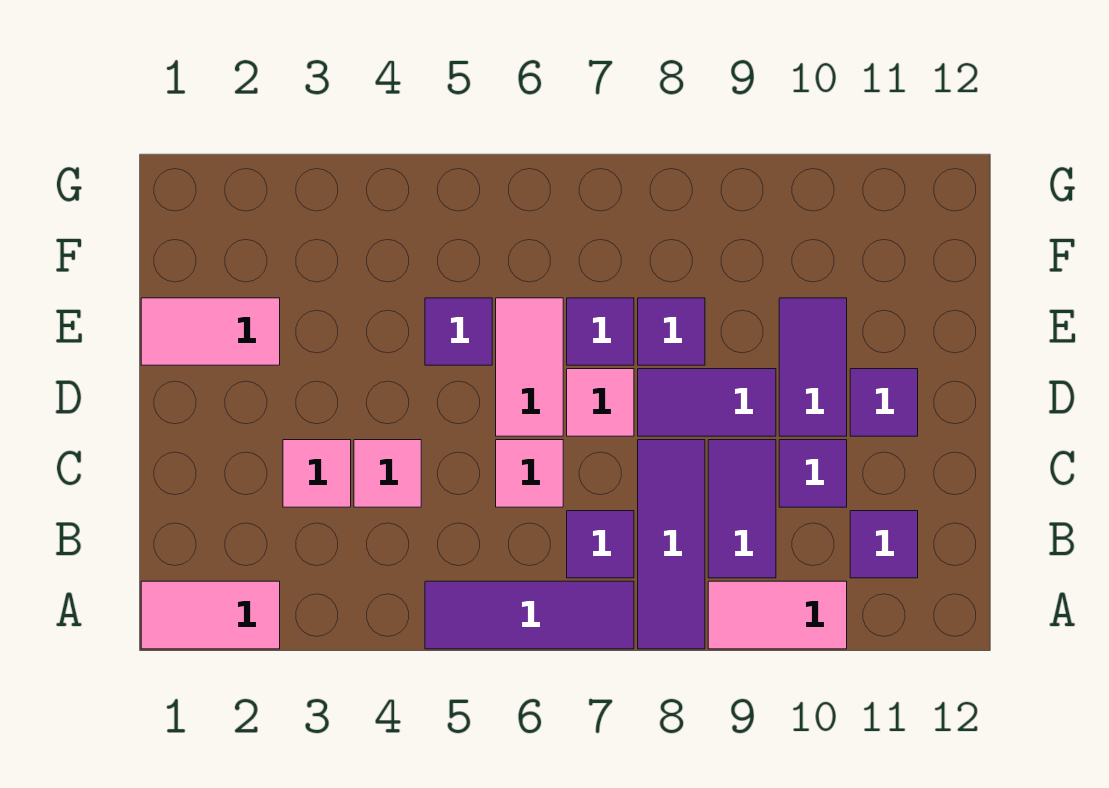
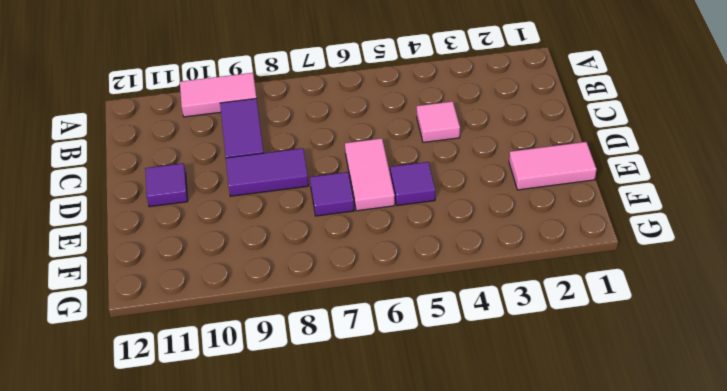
none -> pink tile A1:A2 level 1
none -> purple tile A5:A7 level 1
none -> purple tile A8:C8 level 1

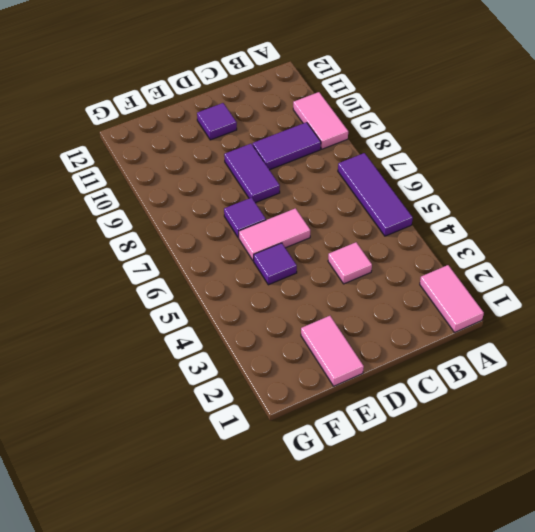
none -> purple tile A8:C8 level 1
none -> purple tile B7 level 1
none -> purple tile B11 level 1

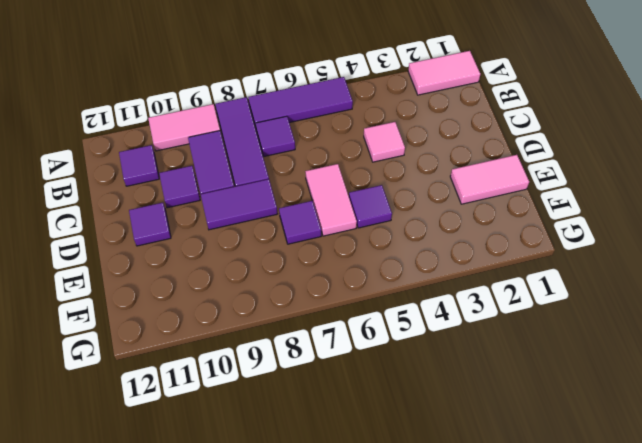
none -> pink tile C3 level 1
none -> pink tile C6 level 1
none -> pink tile D7 level 1

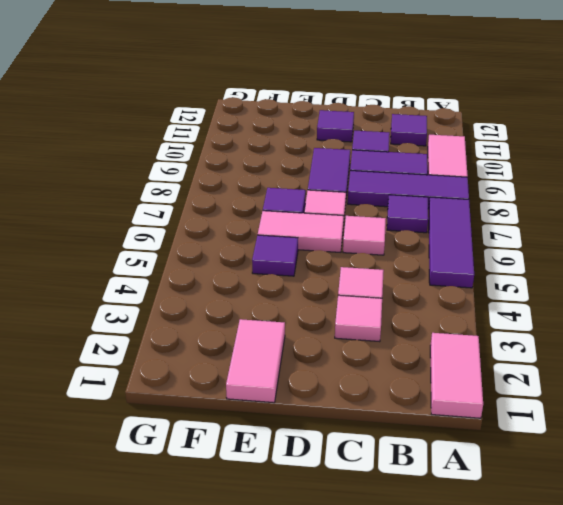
none -> purple tile D10:E10 level 1
none -> purple tile E8 level 1

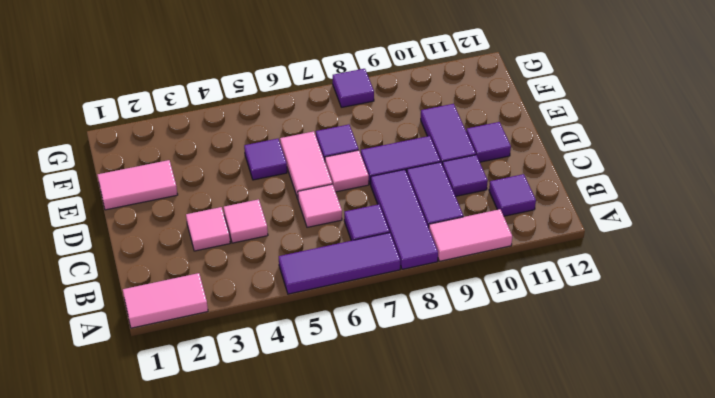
purple tile G8 level 1 -> purple tile E8 level 1

